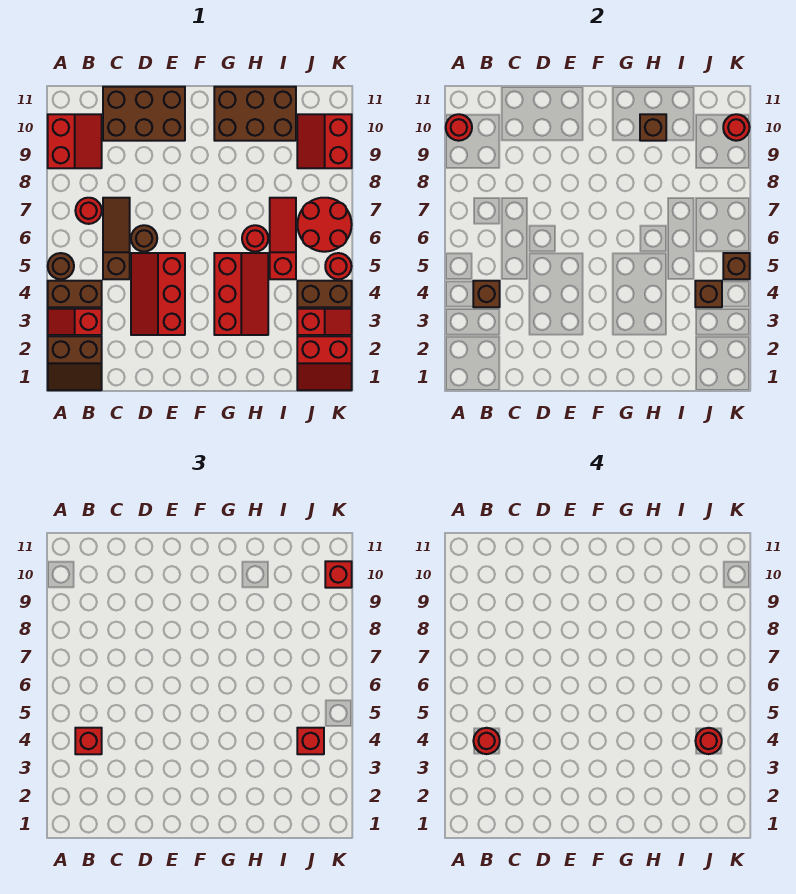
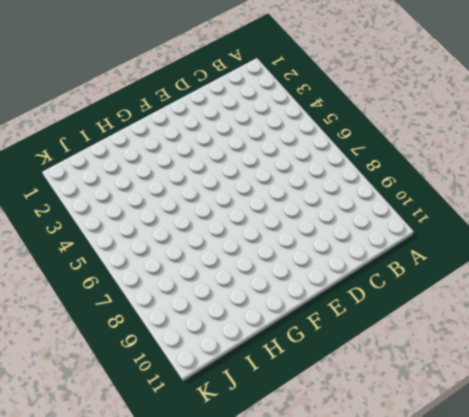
none -> brown slope A1:B2 level 1 top 2
none -> red slope A3:B3 level 1 top B
none -> brown brick A4:B4 level 1
none -> brown round brick A5 level 1

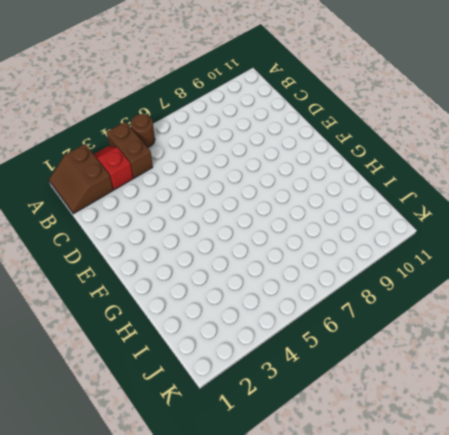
none -> red slope A9:B10 level 1 top A
none -> red round brick B7 level 1
none -> brown slope C5:C7 level 1 top 5
none -> brown brick C10:E11 level 1

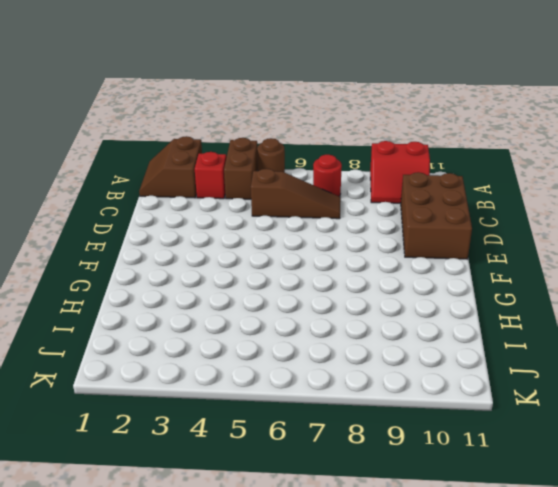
none -> red slope D3:E5 level 1 top E
none -> brown round brick D6 level 1
none -> red slope G3:H5 level 1 top G
none -> brown brick G10:I11 level 1

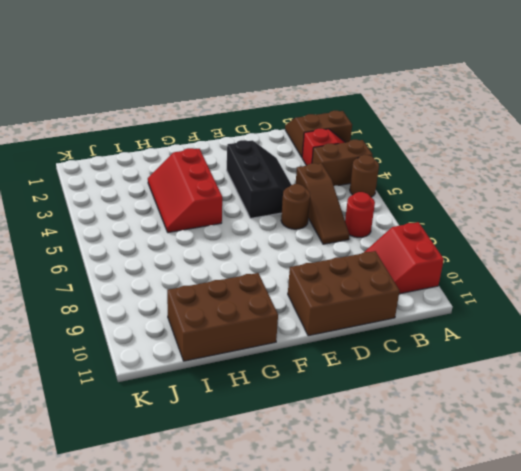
black slope D3:E5 level 1 top E -> red slope D3:E5 level 1 top E
none -> red round brick H6 level 1
none -> red slope I5:I7 level 1 top 5
none -> red slope J1:K2 level 1 top 2
none -> red slope J3:K3 level 1 top J

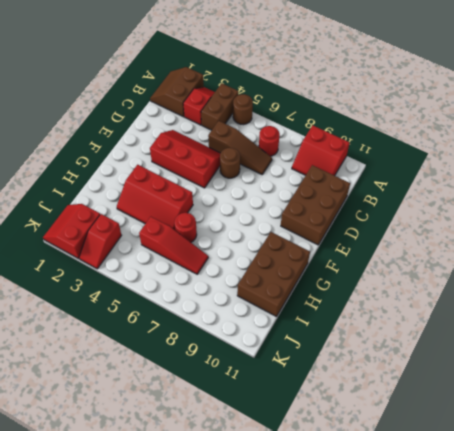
none -> brown brick J4:K4 level 1
none -> red round brick J6:K7 level 1
none -> red slope J9:K10 level 1 top K
none -> red round brick K5 level 1

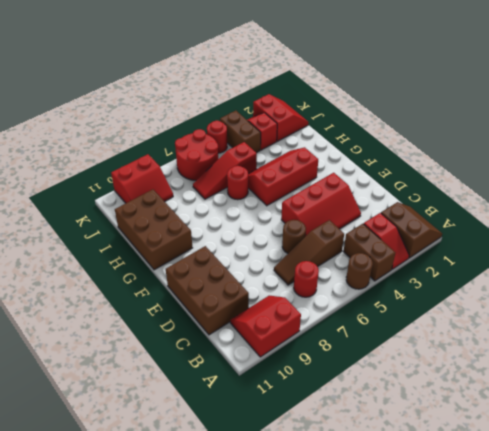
none -> red round brick A10 level 2
none -> brown brick B4 level 2
none -> brown brick H10 level 2
none -> brown brick J4 level 2

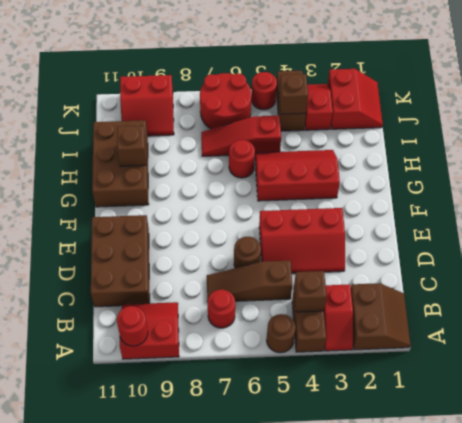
none -> brown brick K5 level 2
none -> red round brick K10 level 2
none -> red brick B4 level 3
none -> red brick J4 level 3

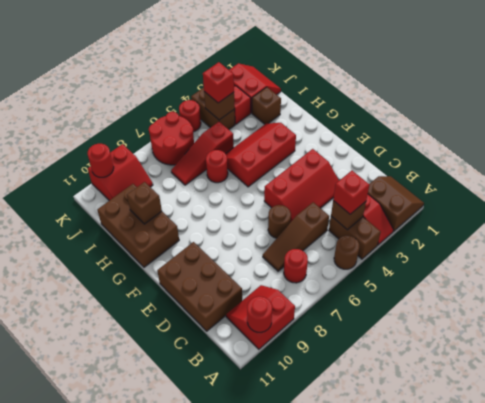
brown brick I2 level 1 -> brown brick K5 level 2
none -> red brick K10 level 3
none -> red round brick B4 level 4
none -> red round brick J4 level 4

